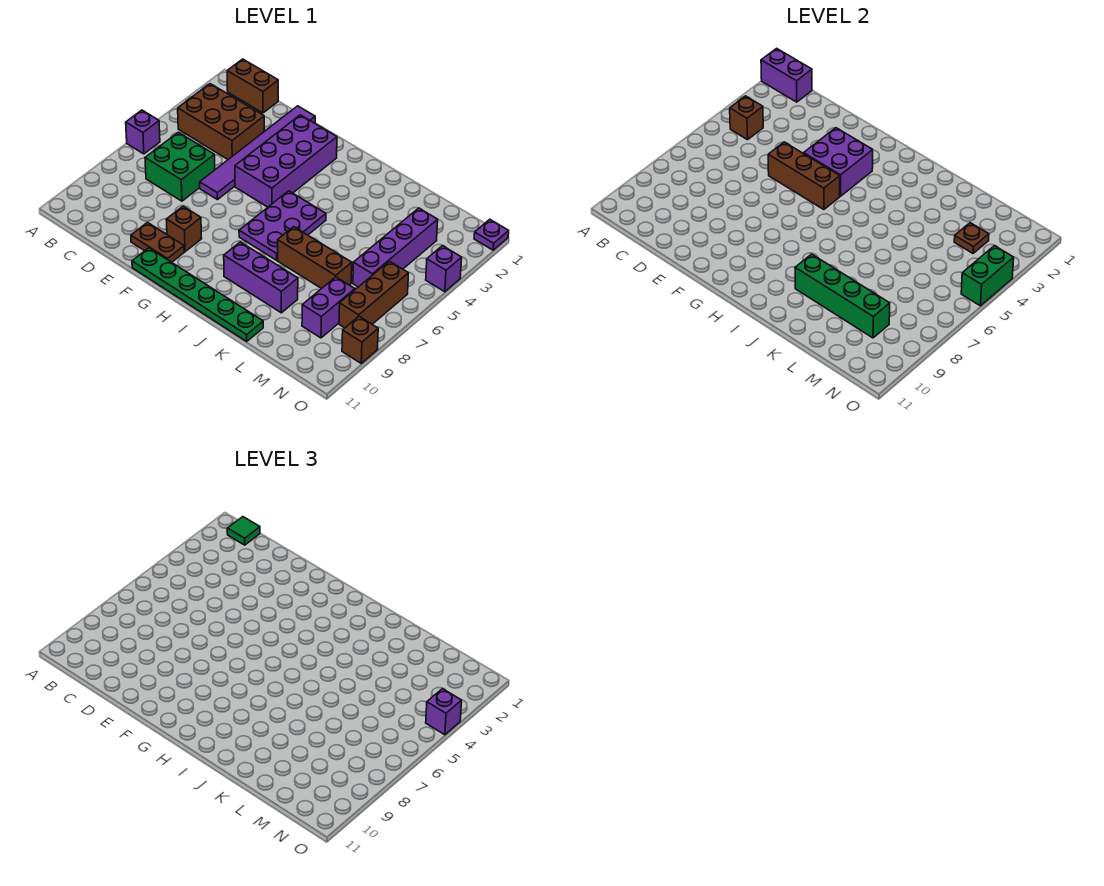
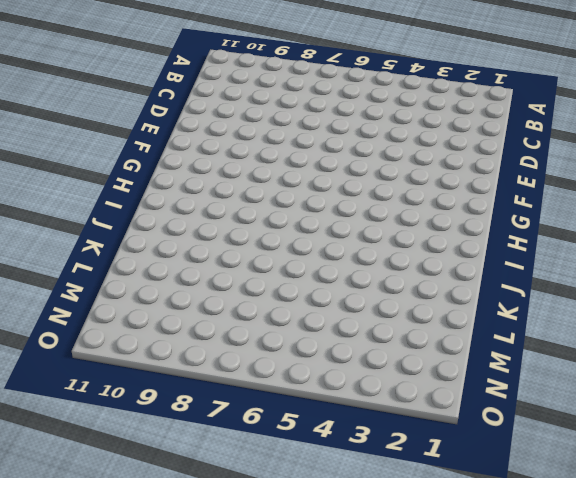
none -> purple brick A6 level 1
none -> brown brick B1:C1 level 1
none -> brown brick B3:D4 level 1

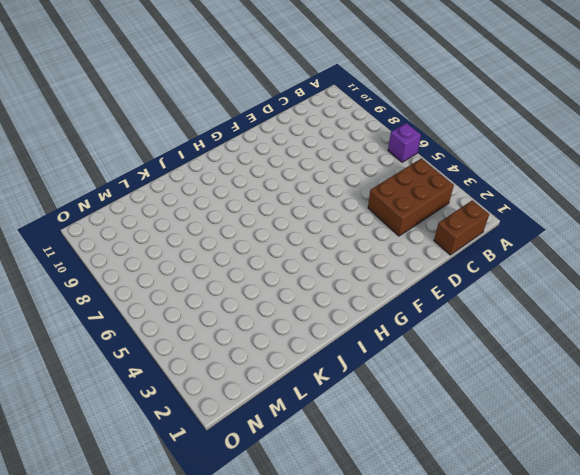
none -> green brick C6:D7 level 1
none -> purple tile E1:E6 level 1
none -> brown plate E10:F10 level 1

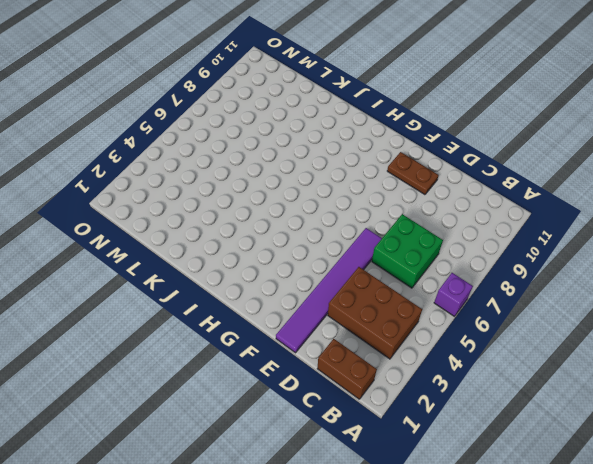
none -> purple brick F2:G5 level 1
none -> brown brick F9 level 1
none -> green plate F11:K11 level 1

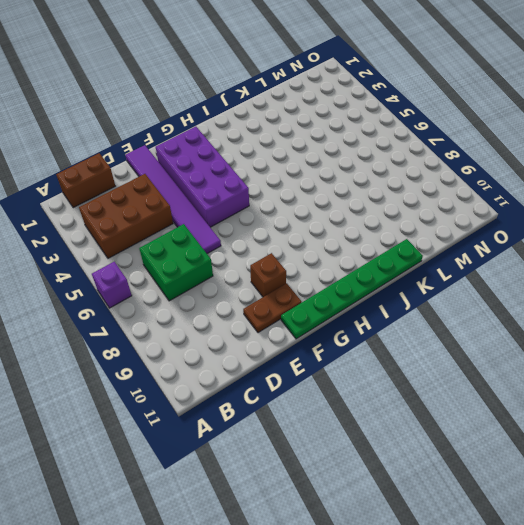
none -> purple plate H5:I7 level 1
none -> purple brick I9:K9 level 1
none -> brown brick J7:L7 level 1

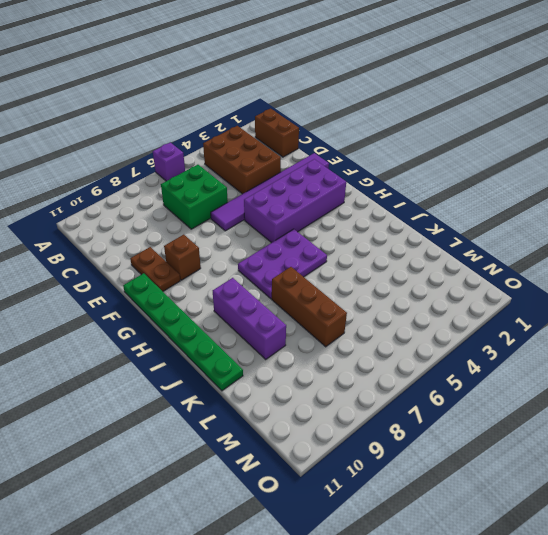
none -> purple brick M3:M6 level 1
none -> purple brick M8:M9 level 1
none -> brown brick N6:N8 level 1

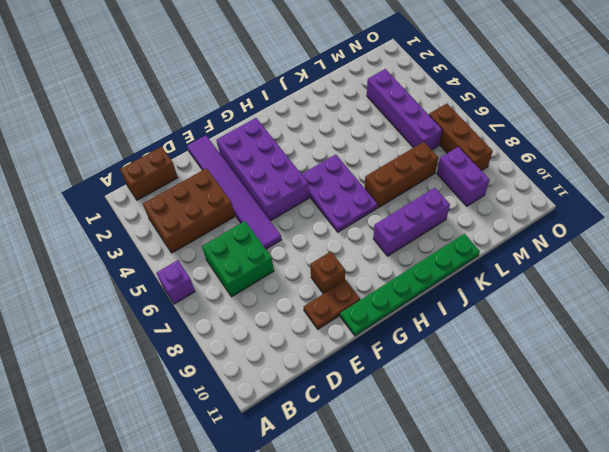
none -> purple plate O1 level 1
none -> purple brick O4 level 1
none -> brown brick O9 level 1

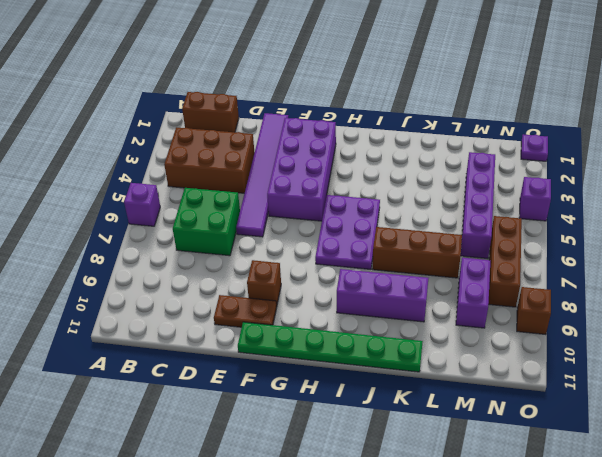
none -> purple brick A1:B1 level 2
none -> brown brick B4 level 2
none -> brown brick E5:G5 level 2

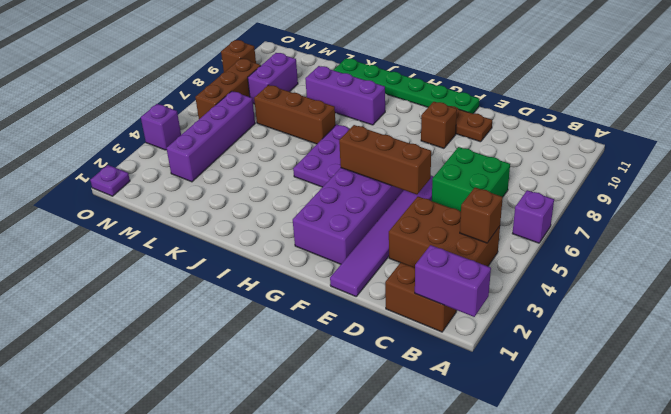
none -> purple brick F3:G4 level 2
none -> green brick J9:M9 level 2
none -> brown plate M3 level 2

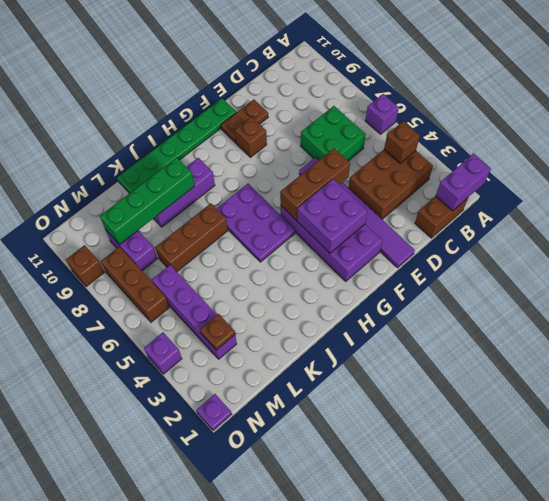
none -> green brick O4:O5 level 2
none -> green tile B1 level 3
none -> purple brick O4 level 3

